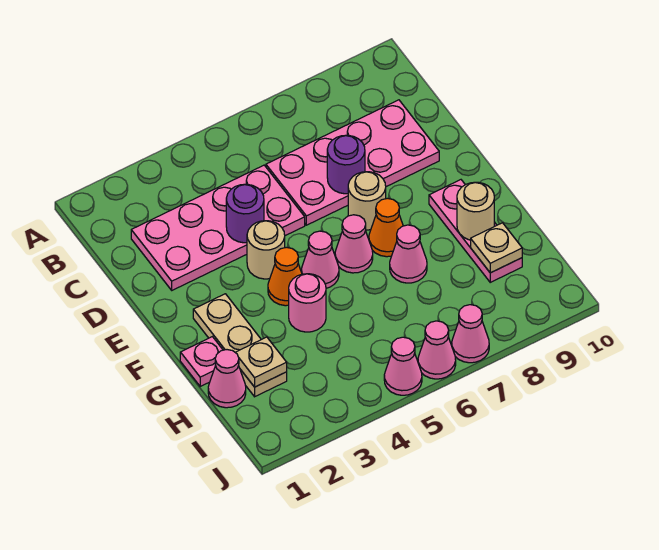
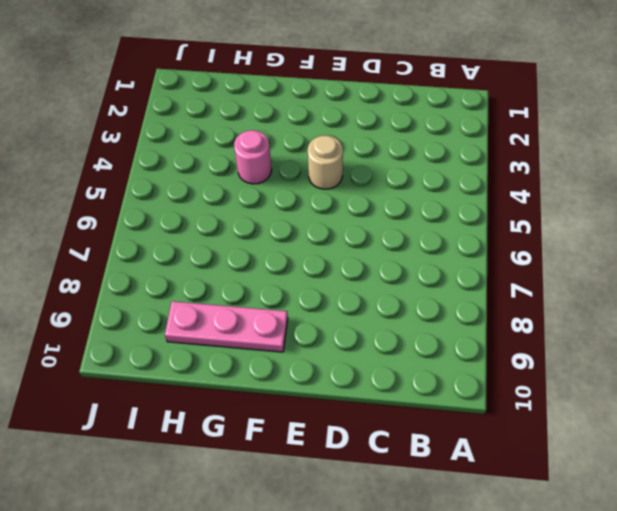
none -> pink plate C2:D5 level 1
none -> pink plate C6:D9 level 1
none -> tan round brick E7 level 1

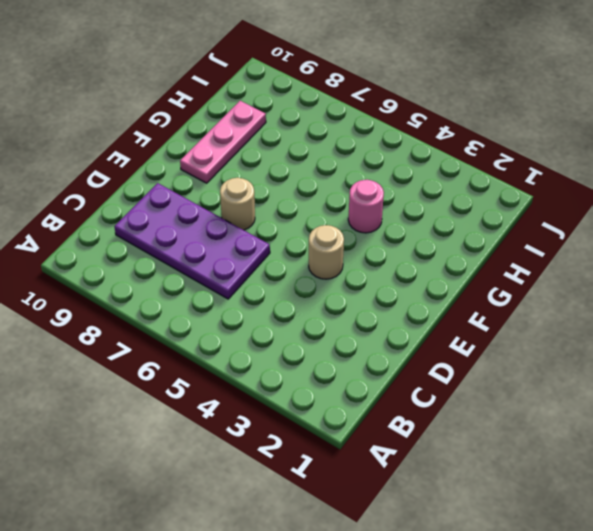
purple plate C6:D9 level 1 -> pink plate C6:D9 level 1
none -> pink plate C2:D5 level 1
none -> tan plate F2:H2 level 1
none -> orange cone F4 level 1

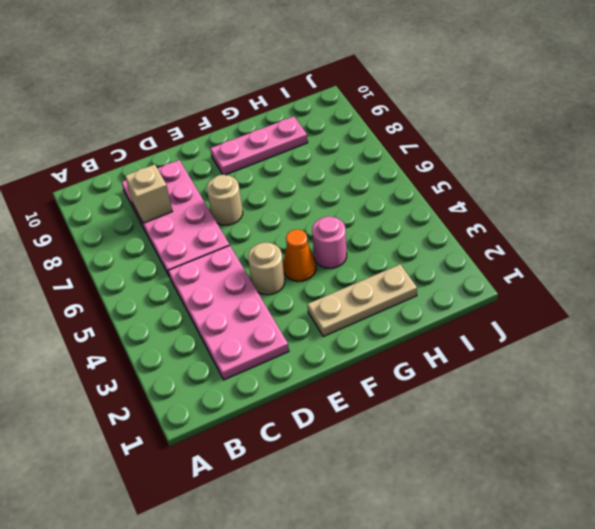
tan brick C8 level 2 -> none
none -> pink cone F5 level 1
none -> pink cone F6 level 1
none -> orange cone F7 level 1

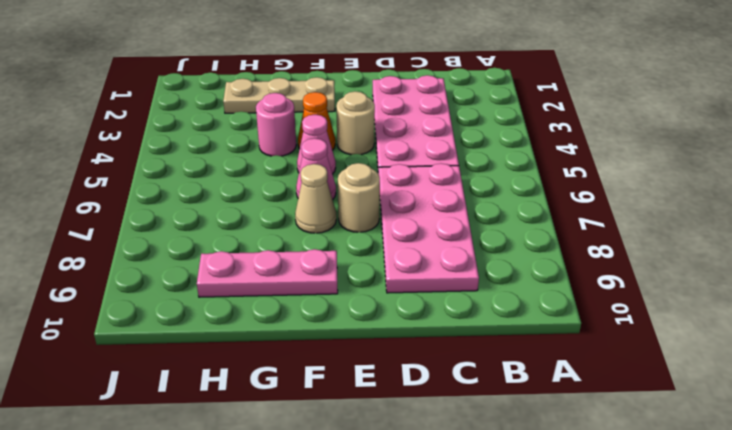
tan cone F7 level 1 -> orange cone F7 level 1
none -> pink plate G1 level 1
none -> pink cone G7 level 1
none -> pink cone H1 level 1

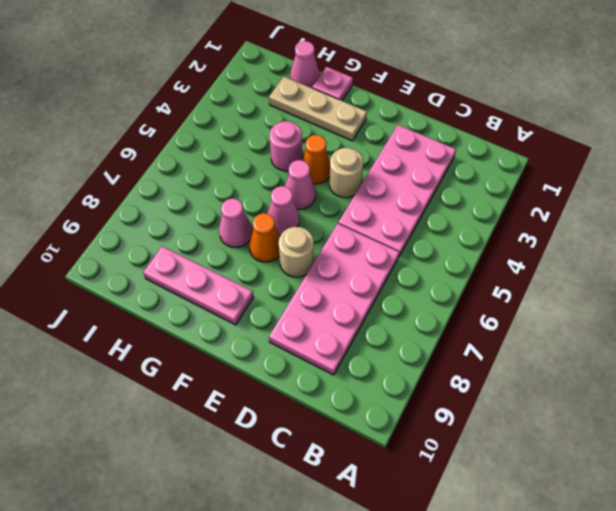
none -> pink cone J5 level 1
none -> pink cone J6 level 1
none -> pink cone J7 level 1

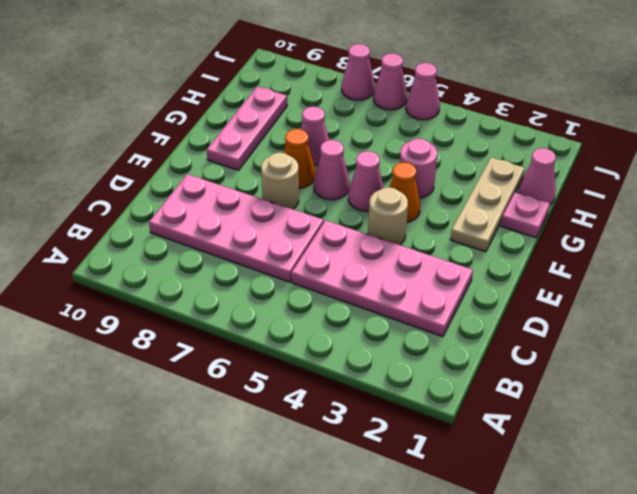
none -> purple round brick D4 level 2
none -> purple round brick D7 level 2
none -> tan round brick G9 level 2

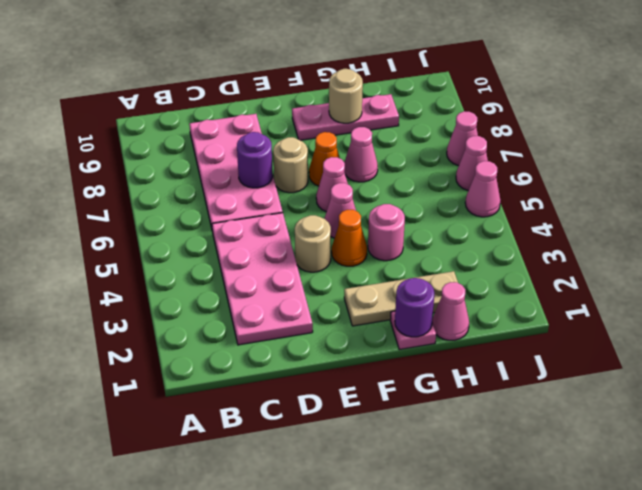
purple round brick G1 level 2 -> purple round brick D4 level 2
none -> tan plate H2 level 2
none -> tan plate H9 level 2

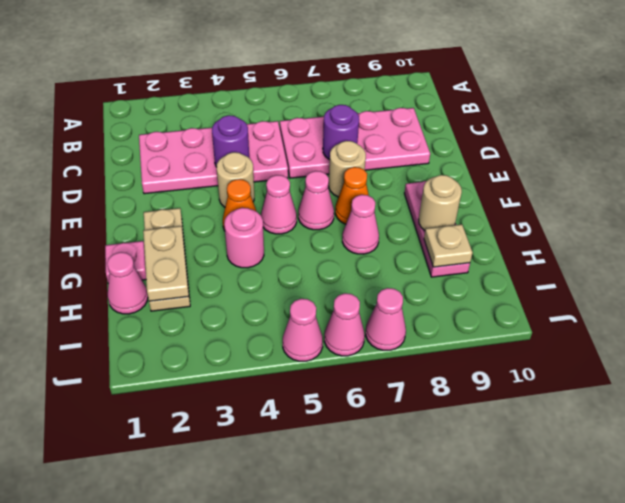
tan plate G2:H2 level 2 -> tan plate H2 level 2

